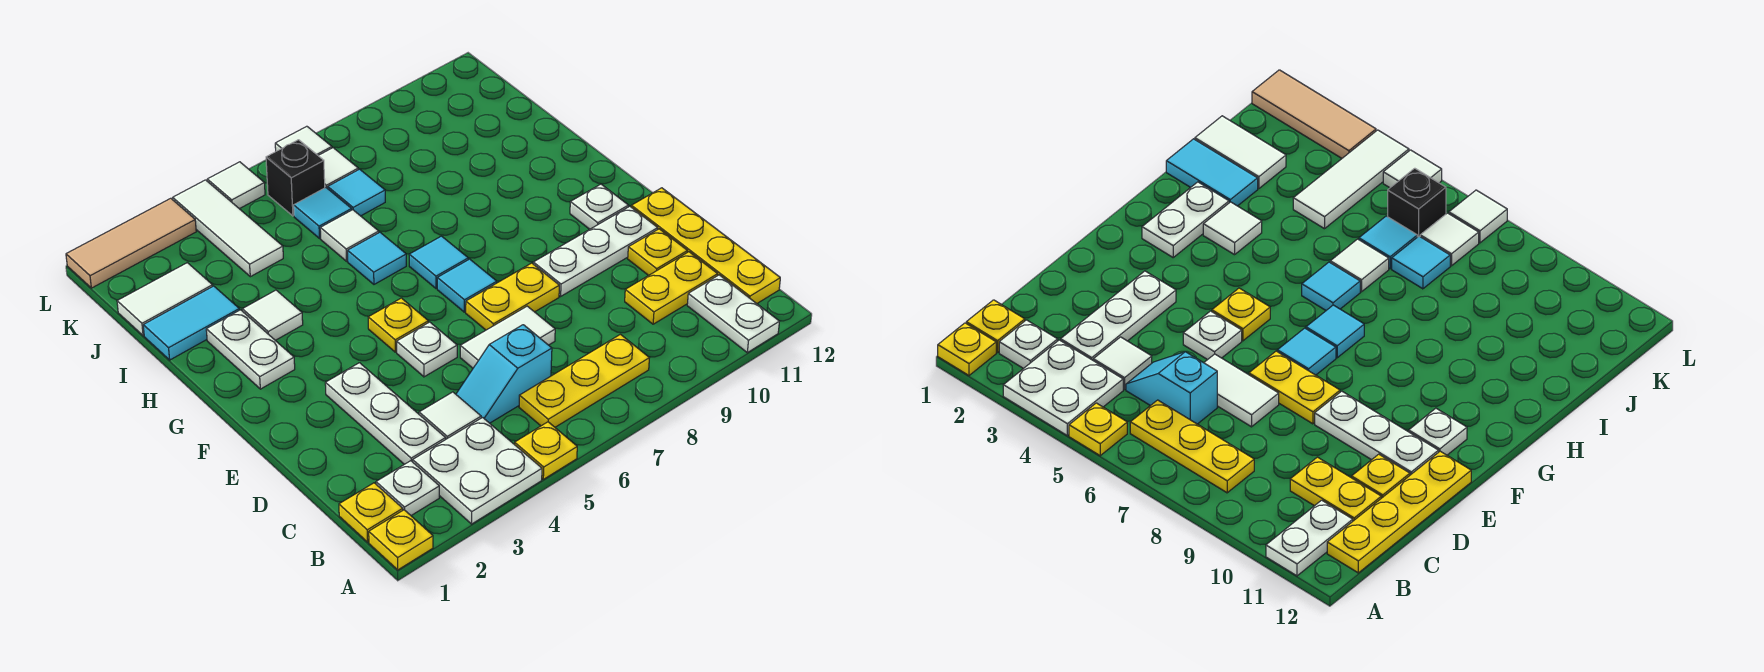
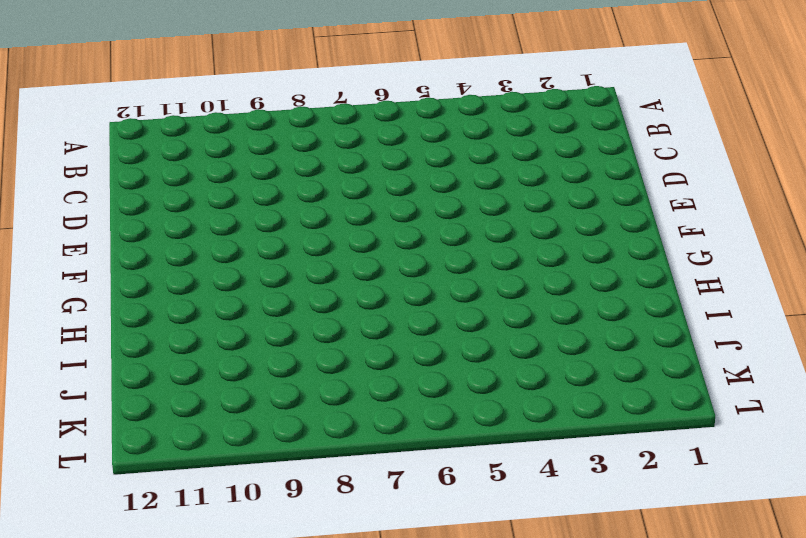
none -> yellow plate A1 level 1
none -> white plate A3:B4 level 1
none -> yellow plate A5 level 1
none -> white plate A11:B11 level 1

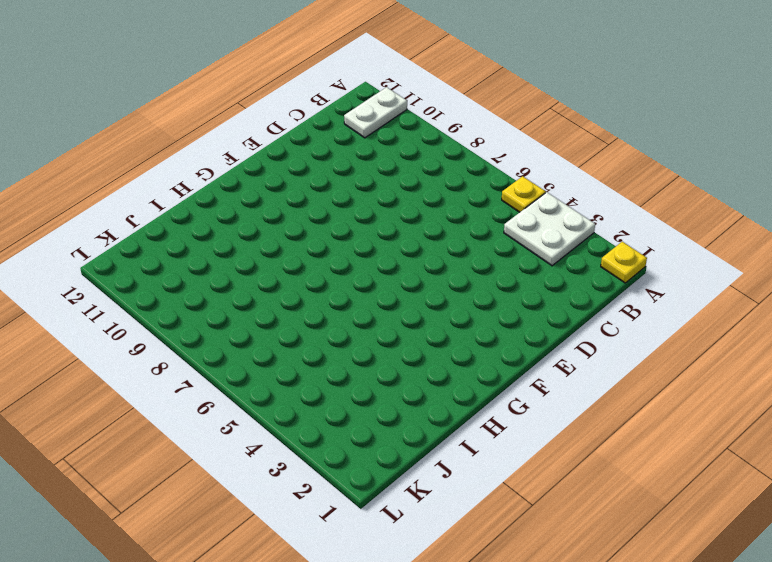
none -> yellow plate B1 level 1
none -> white plate B2 level 1
none -> yellow plate B6:B8 level 1
none -> yellow plate B12:E12 level 1

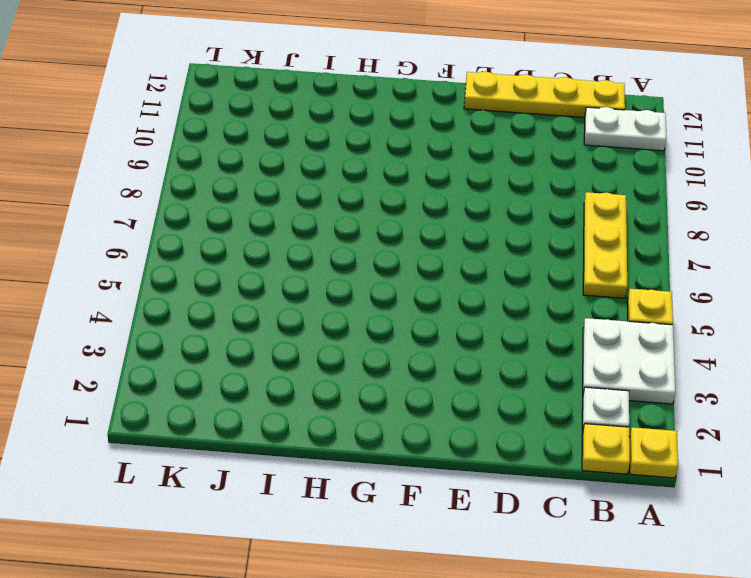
none -> white plate C3:E3 level 1
none -> white tile C4 level 1
none -> cyan slope C5:C6 level 1 top 6
none -> yellow plate C10:C11 level 1

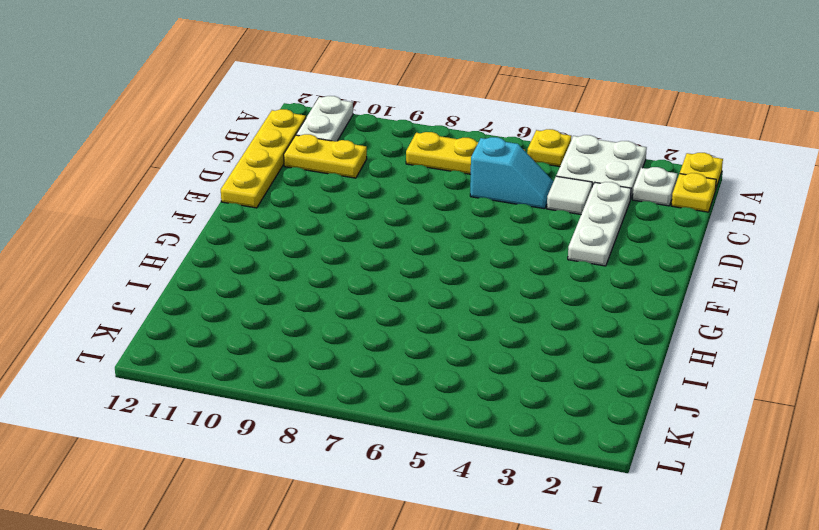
none -> white tile D6:D7 level 1
none -> yellow plate D11 level 1
none -> white plate E5 level 1
none -> yellow plate E7:E8 level 1

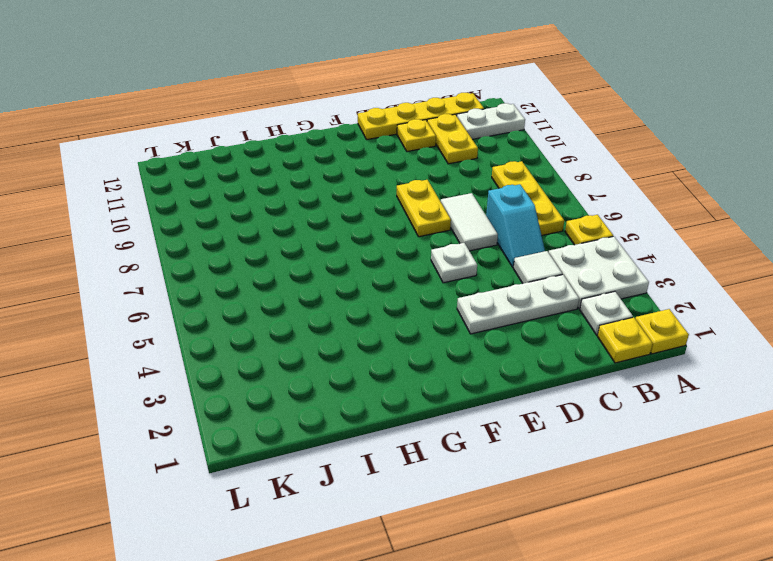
none -> white plate E9:E11 level 1
none -> yellow plate F5 level 1
none -> cyan tile F7 level 1
none -> white plate F11 level 1

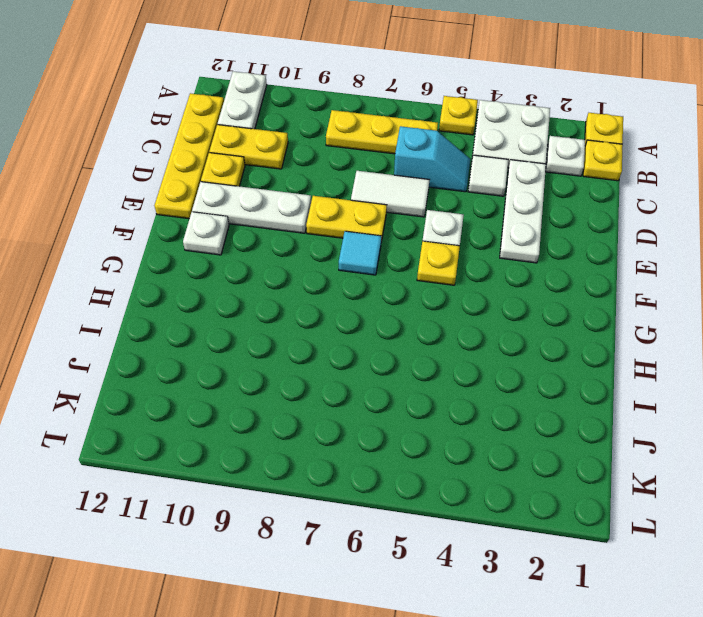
none -> white plate G2:H2 level 1
none -> cyan tile G7 level 1
none -> white tile H3 level 1
none -> cyan tile H6 level 1

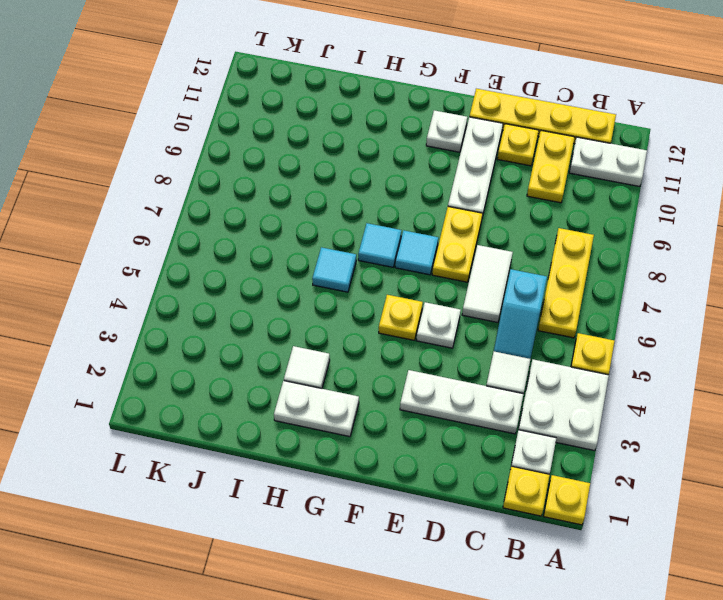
none -> cyan tile I1:I2 level 1
none -> white tile I6 level 1
none -> white tile J1:J2 level 1
none -> white tile J4:L4 level 1

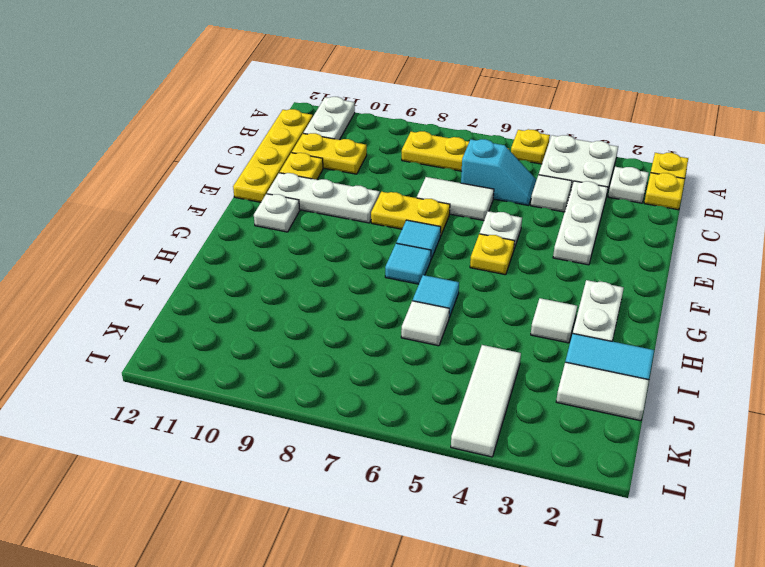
none -> cyan tile J6 level 1
none -> cyan tile J7 level 1
none -> black brick K6 level 1
none -> white tile K7 level 1

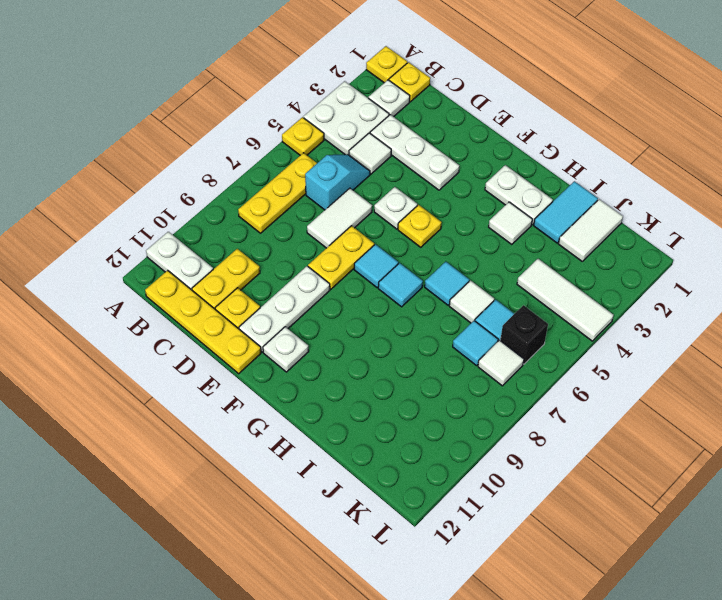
none -> tan tile L1:L3 level 1
none -> white tile L5 level 1
none -> white tile L7 level 1

